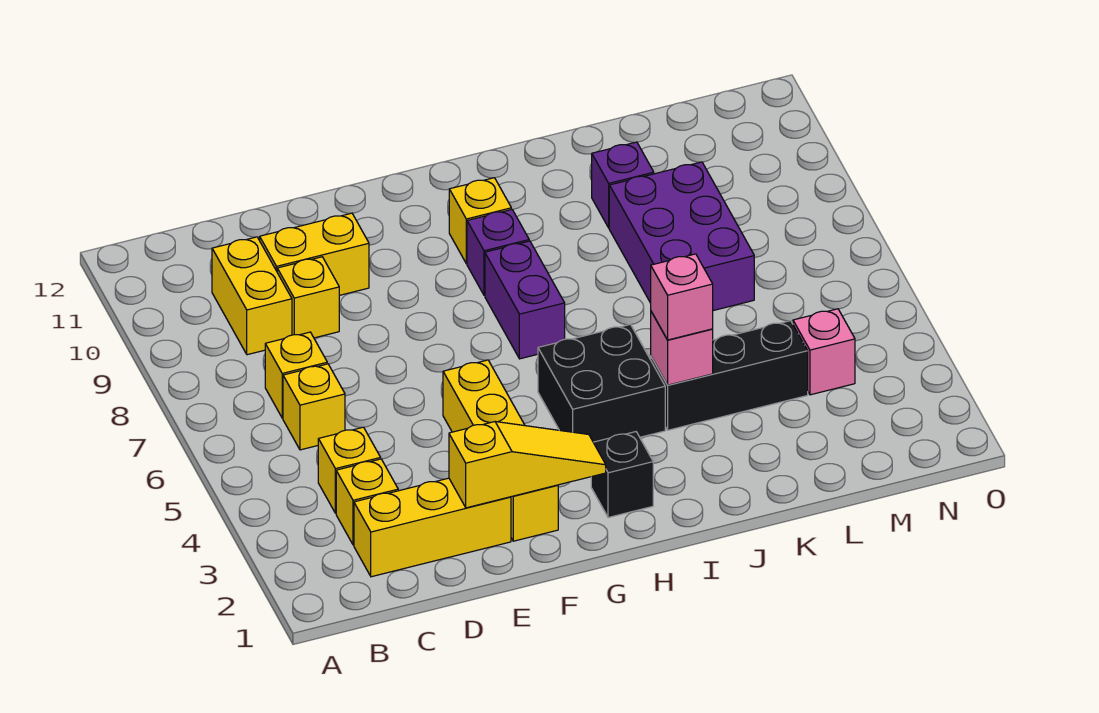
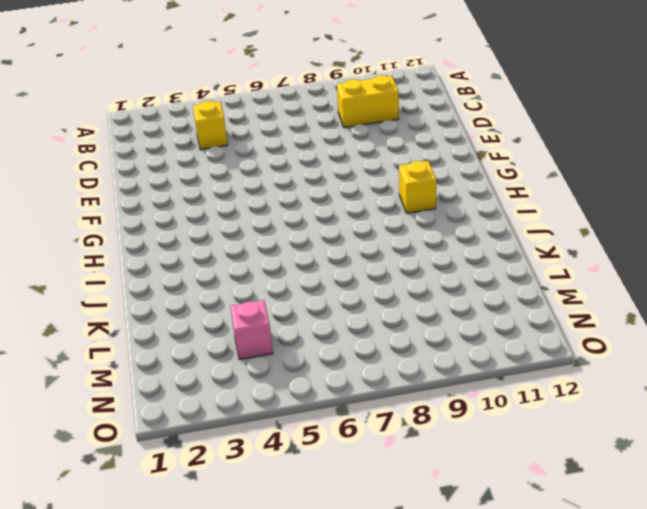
none -> yellow brick C2:E2 level 1
none -> yellow brick C3 level 1
none -> yellow brick C6 level 1

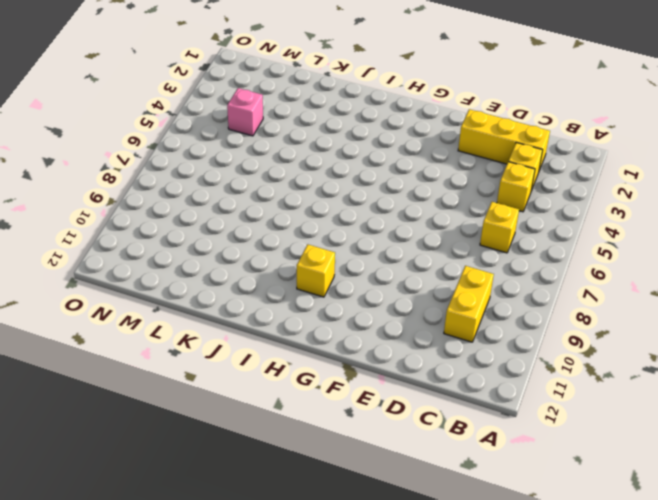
none -> yellow brick C7 level 1
none -> yellow brick D9 level 1
none -> yellow brick D10:E10 level 1

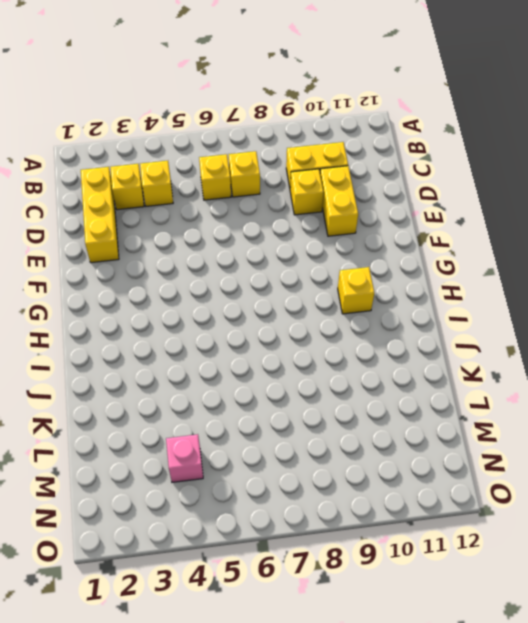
none -> yellow brick F2:F5 level 1
none -> black brick H2 level 1
none -> black brick H4:I5 level 1

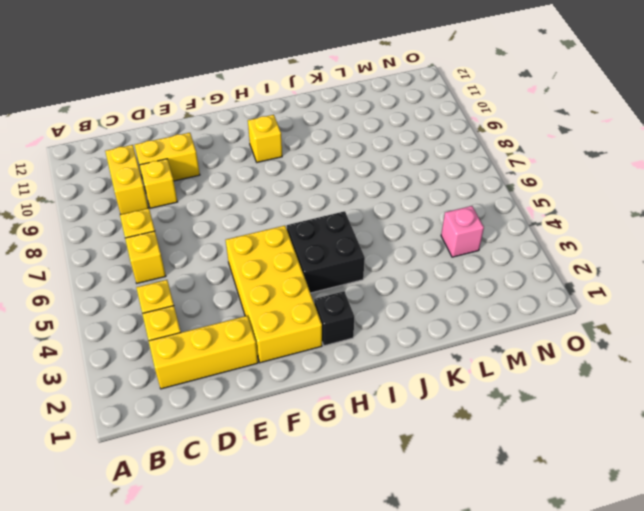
yellow brick F2:G5 level 1 -> yellow brick F2:F5 level 1
none -> purple brick H7:H8 level 1
none -> purple brick H9 level 1
none -> black brick J4:L4 level 1

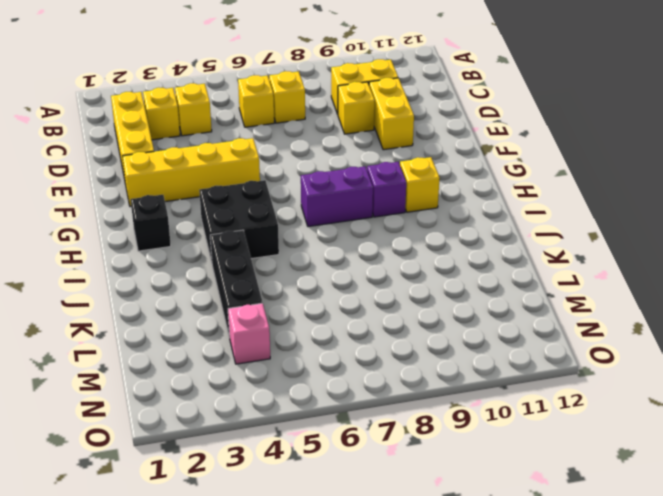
none -> purple brick K7:L9 level 1
none -> purple brick K10 level 1
none -> yellow slope E2:G2 level 2 top E

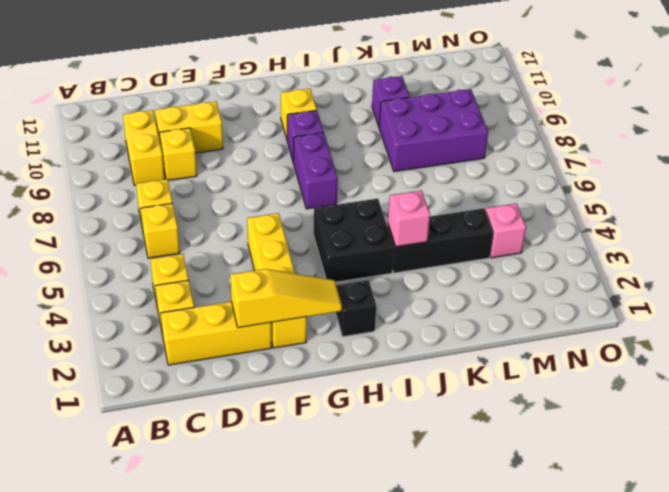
purple brick K8:M9 level 1 -> purple brick K7:L9 level 1
none -> pink brick J4 level 3

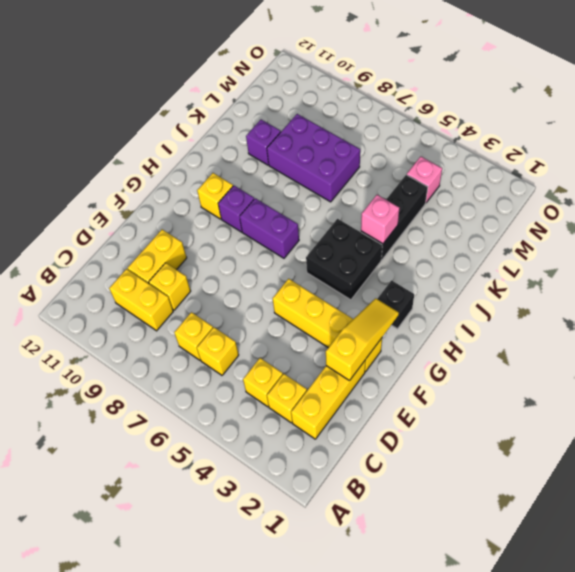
none -> pink brick J4 level 3

